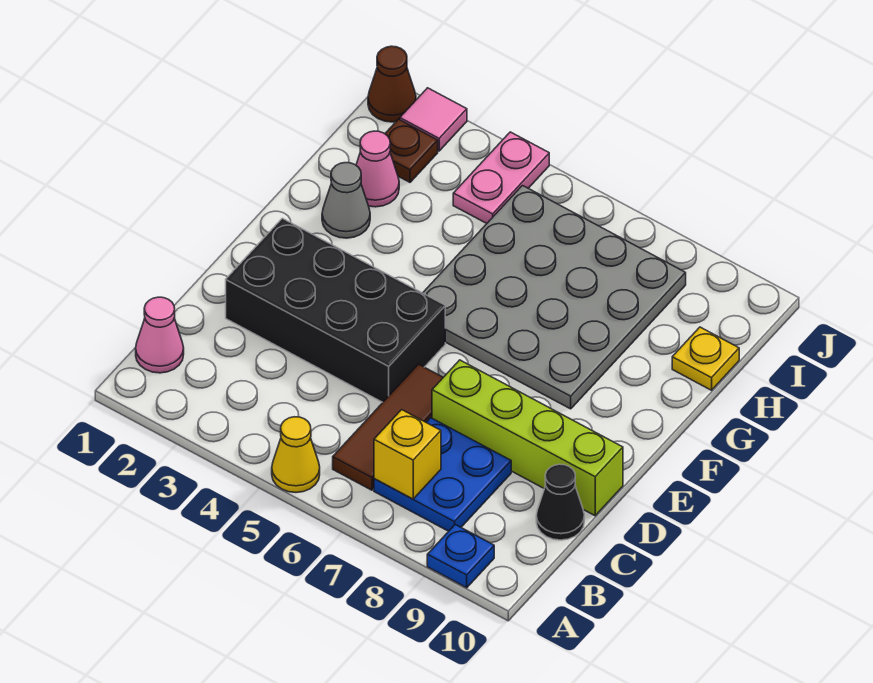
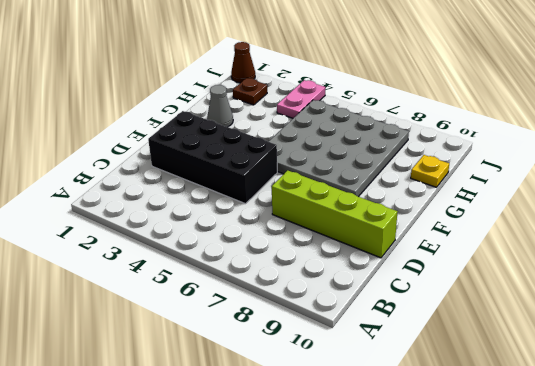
none -> yellow cone A5 level 1
none -> blue plate A9 level 1
none -> pink cone B1 level 1

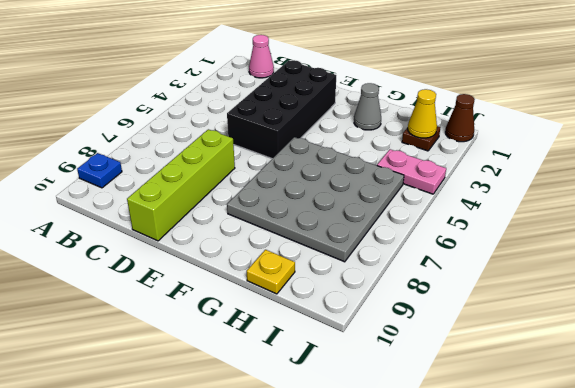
yellow cone I2 level 2 -> yellow cone A5 level 1
none -> brown tile B6:D6 level 1
none -> blue plate B7:C8 level 1
none -> black cone C10 level 1

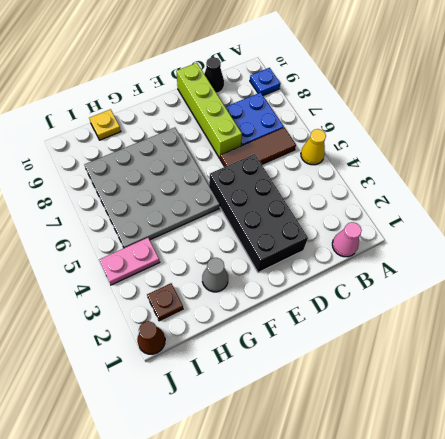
none -> pink cone H2 level 1
none -> pink tile J2 level 1
none -> yellow brick B7 level 2

